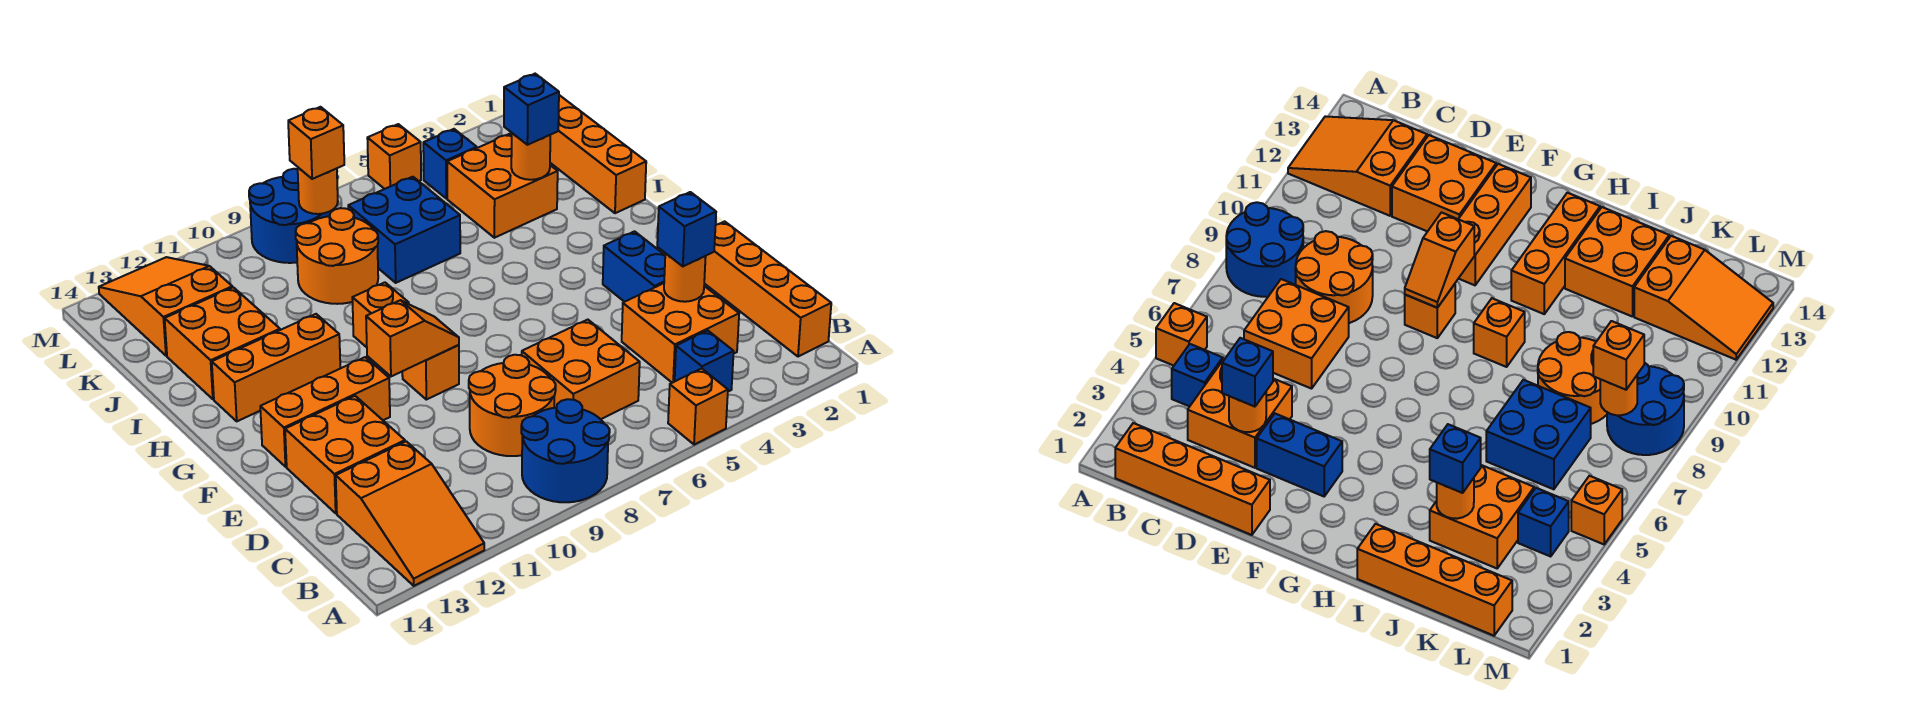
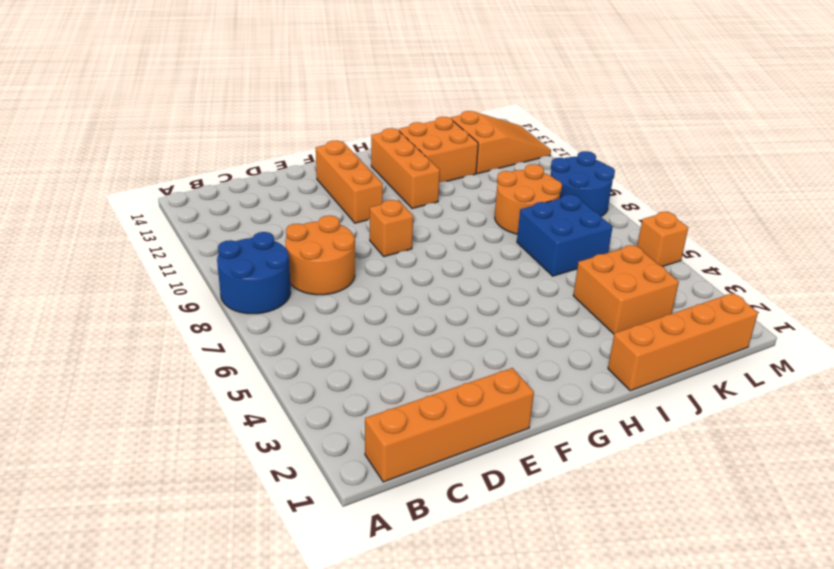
none -> orange brick A5 level 1
none -> orange slope A12:C13 level 1 top C
none -> blue brick B4 level 1
none -> orange brick C3:D4 level 1

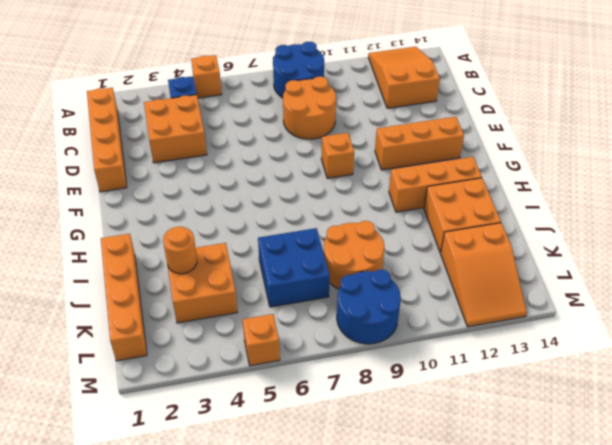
none -> orange brick C6:D7 level 1
none -> orange brick D12:E13 level 1
none -> blue brick E3:F3 level 1
none -> orange brick H9 level 1

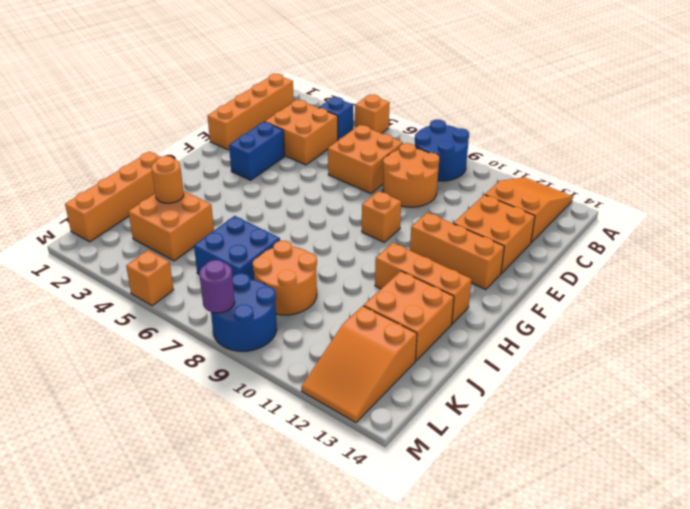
purple round brick M8 level 2 -> none
none -> orange brick H9 level 1
none -> blue brick L4 level 1
none -> orange round brick D3 level 2
none -> orange slope F9:F10 level 2 top 10

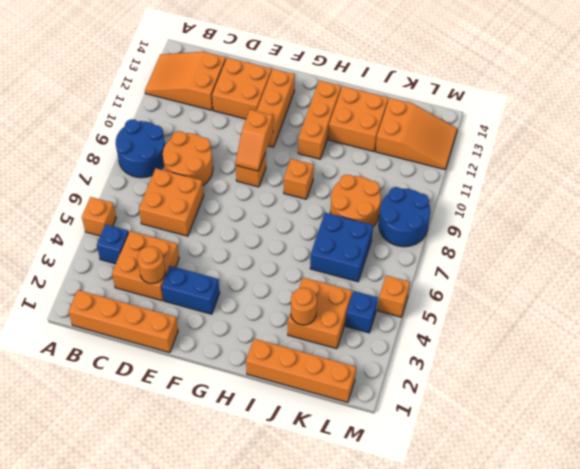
none -> orange round brick L8 level 2
none -> blue brick D3 level 3
none -> blue brick J3 level 3
none -> orange brick L8 level 3

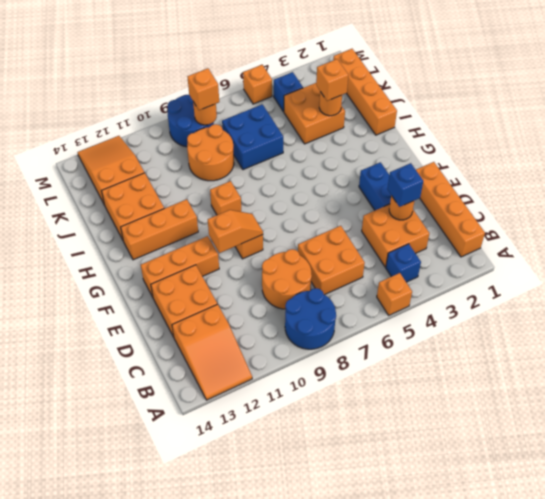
orange brick J3 level 3 -> blue brick J3 level 3

